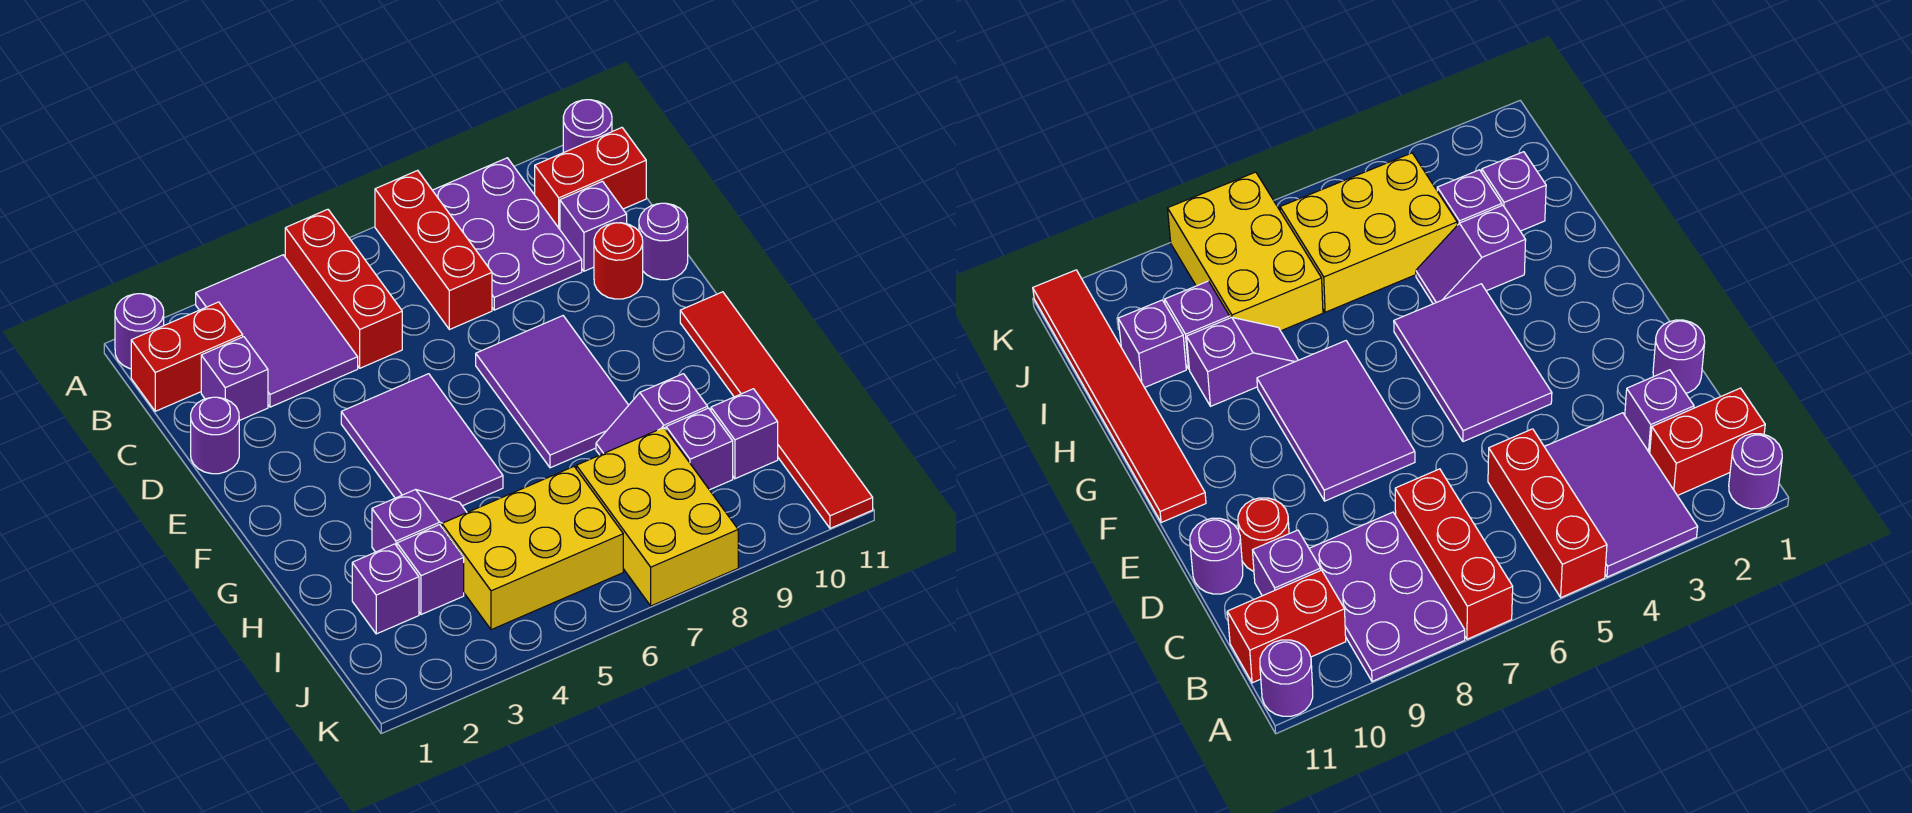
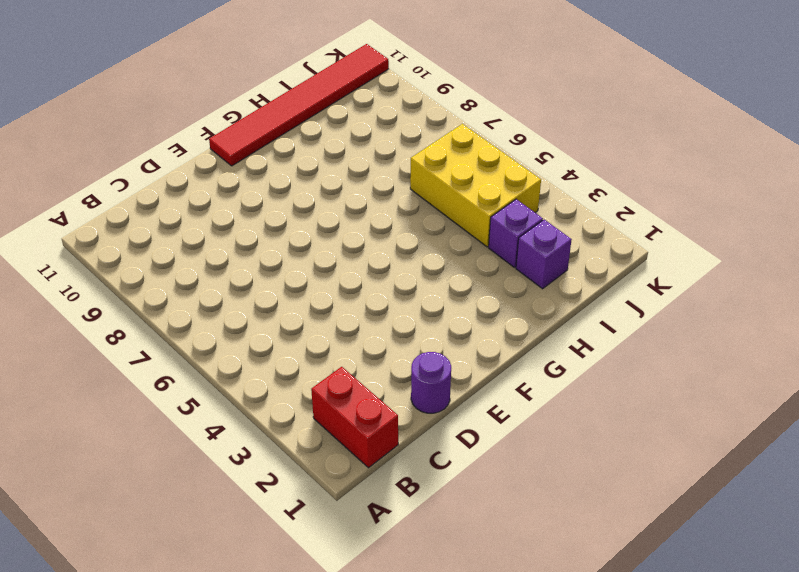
none -> purple round brick A1 level 1
none -> purple tile A3:C4 level 1
none -> red brick A5:C5 level 1

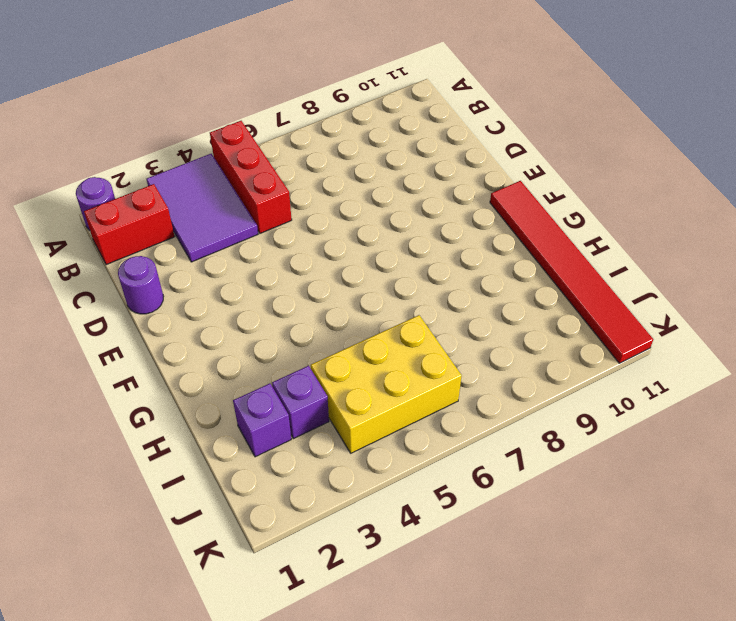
none -> red brick A7:C7 level 1
none -> purple plate A8:C9 level 1
none -> purple round brick A11 level 1

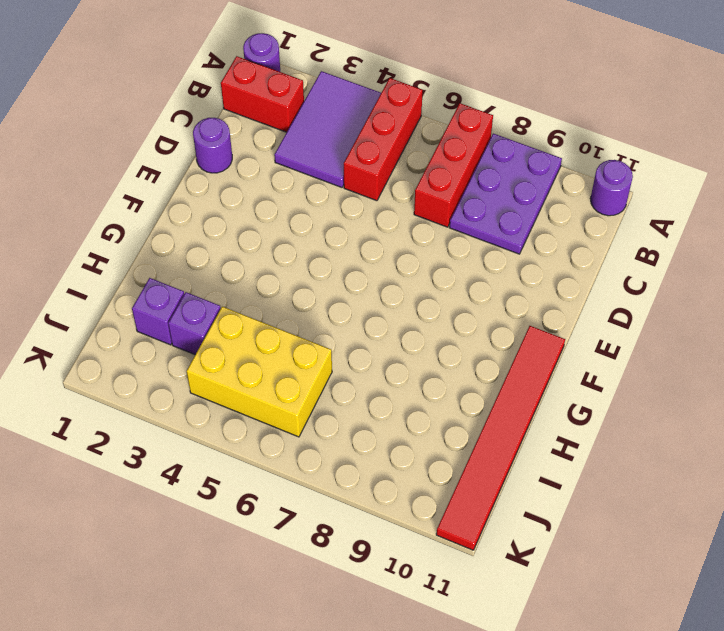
none -> red brick B10:B11 level 1
none -> purple brick C2 level 1
none -> purple brick C10 level 1

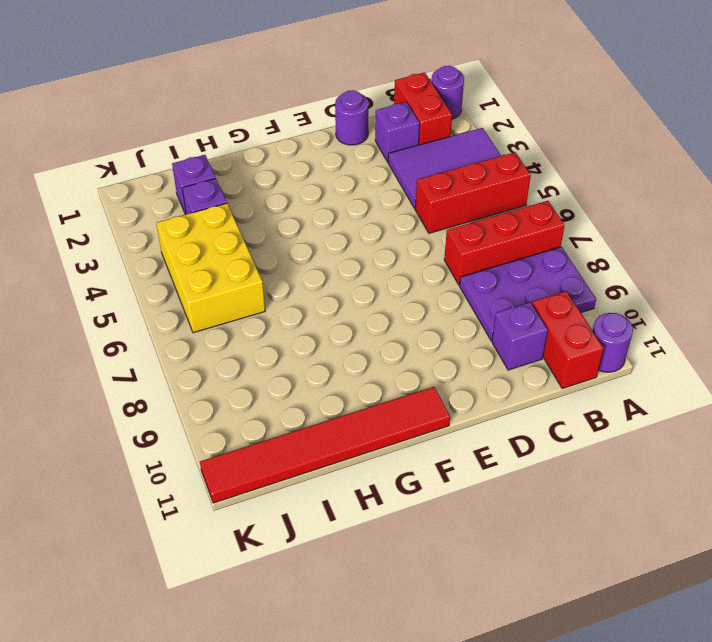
none -> red round brick D10 level 1
none -> purple round brick D11 level 1
none -> purple tile E4:G5 level 1

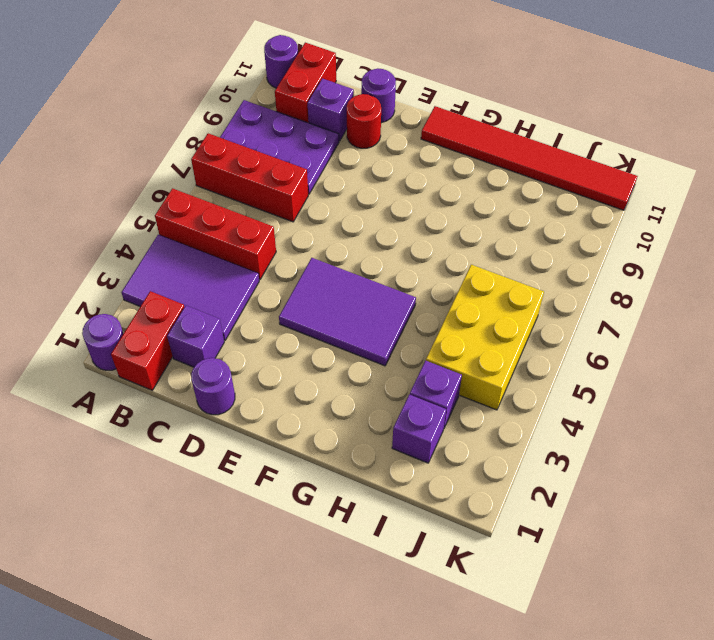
none -> purple tile E7:G8 level 1
none -> purple slope H3:H4 level 1 top 3
none -> purple slope H8:H9 level 1 top 9

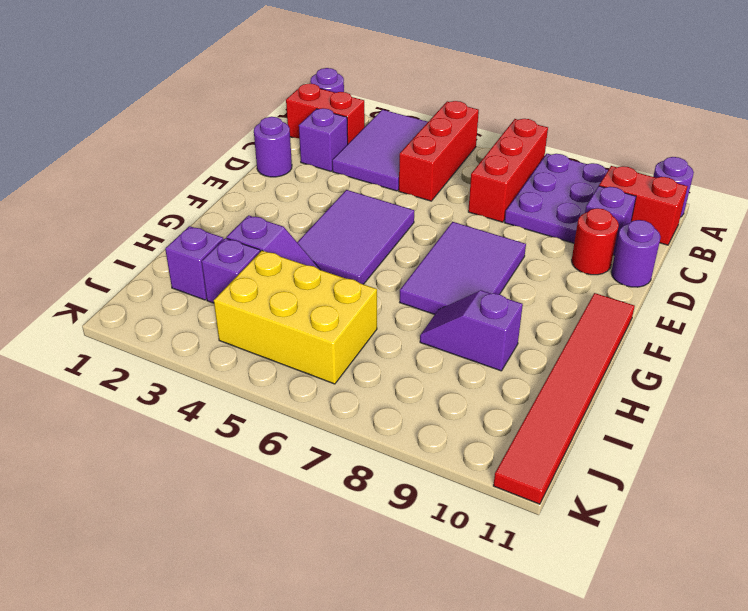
none -> yellow brick I7:K8 level 1
none -> purple brick I9 level 1
none -> purple brick I10 level 1

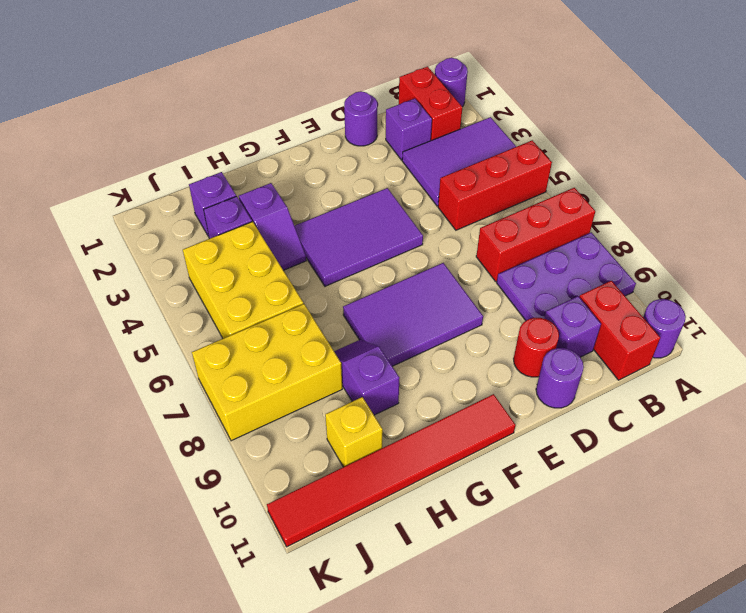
yellow brick I10 level 1 -> purple brick I10 level 1
none -> purple brick I9 level 1

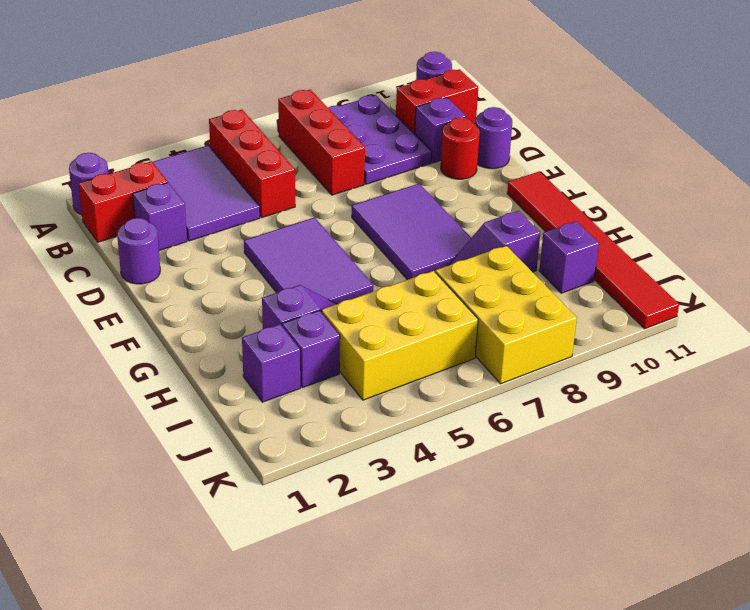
none -> purple brick I9 level 1

